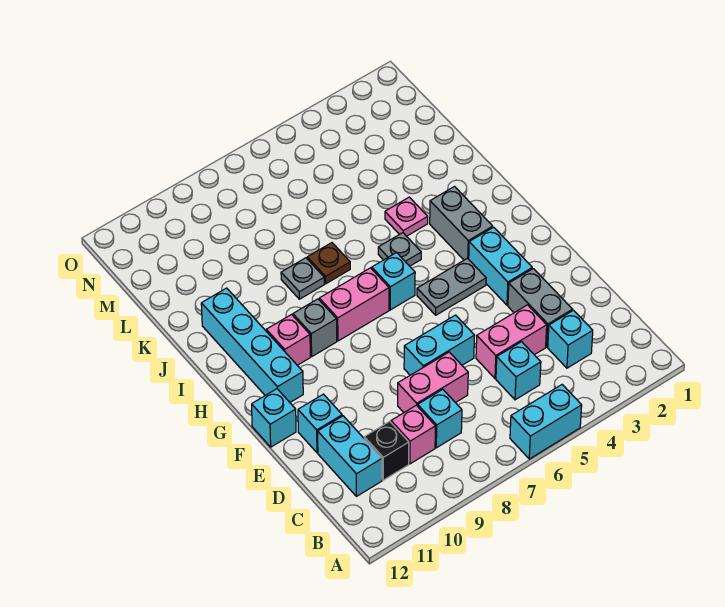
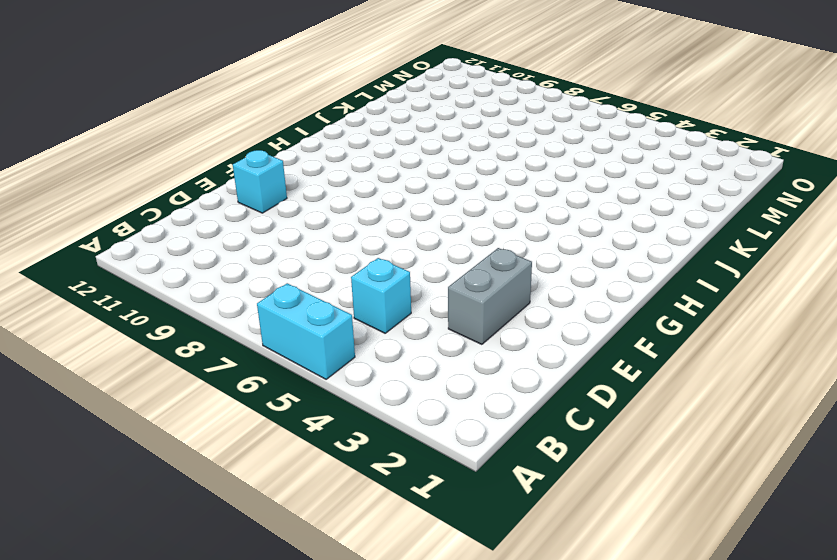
none -> cyan brick C3 level 1
none -> cyan brick C8 level 1
none -> pink brick C9 level 1

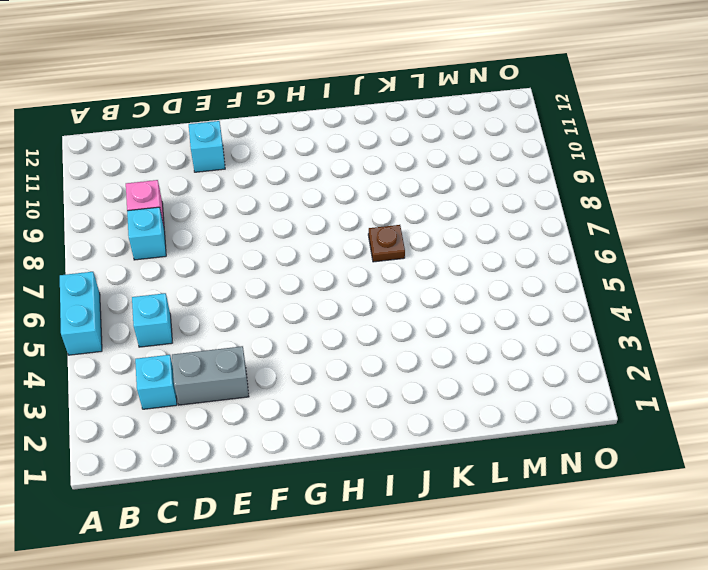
none -> black brick C10 level 1
none -> cyan brick C11:D11 level 1
none -> pink brick D4:D5 level 1

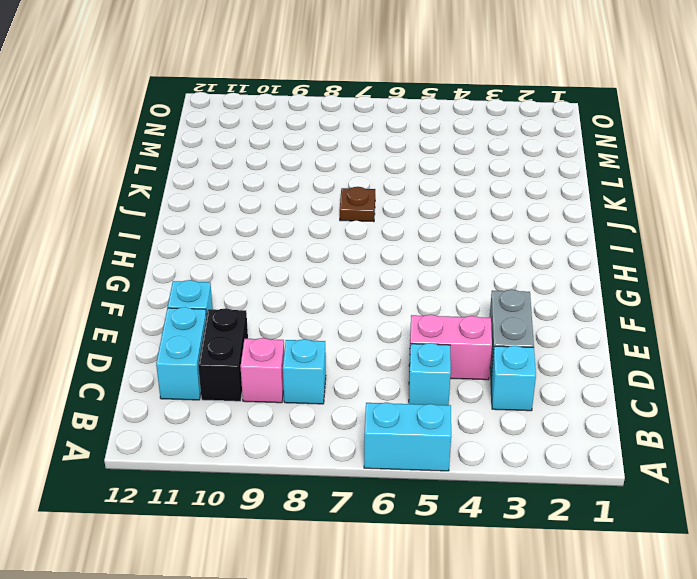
black brick C10:D10 level 1 -> black brick C10 level 1
none -> pink brick D7:D8 level 1
none -> cyan brick E6:E7 level 1
none -> cyan brick F3:G3 level 1

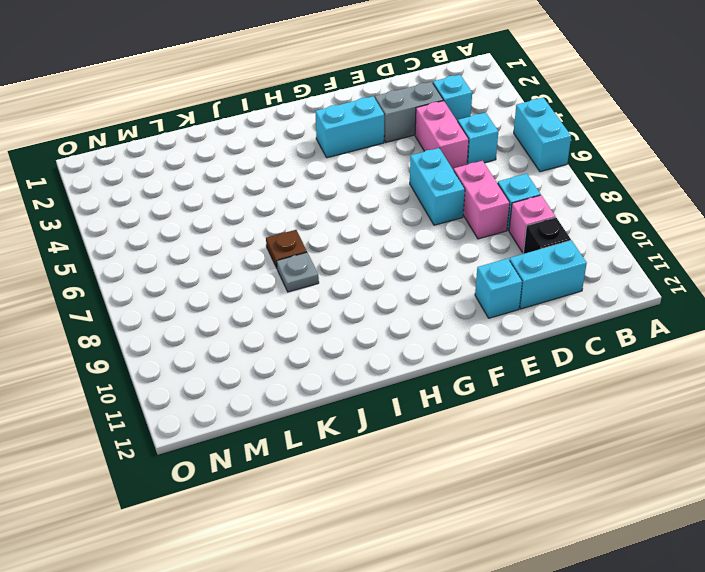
none -> cyan brick F12 level 1
none -> grey plate G4:G5 level 1
none -> cyan brick G11:J11 level 1

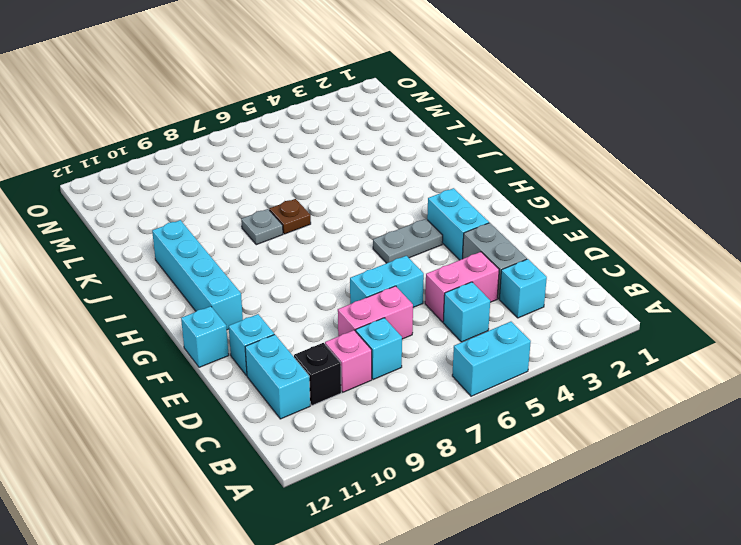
none -> grey brick H3:I3 level 1
none -> cyan brick H6 level 1
none -> pink brick H7:H8 level 1

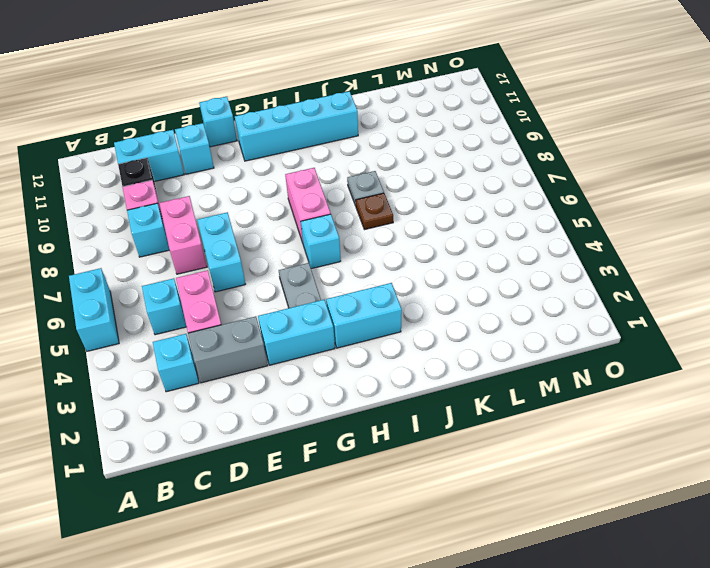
cyan brick H3:I3 level 1 -> grey brick H3:I3 level 1
none -> grey brick H9 level 1
none -> pink brick H10 level 1
none -> grey plate I5 level 1

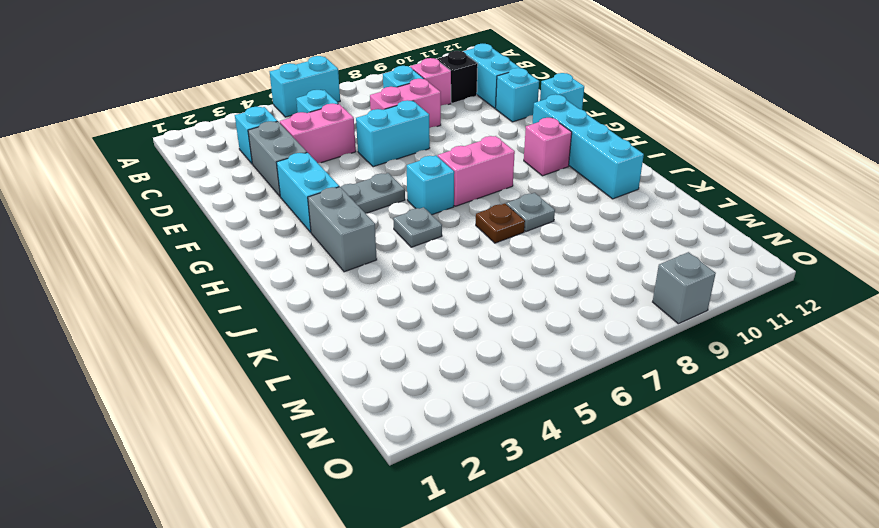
grey brick O9 level 1 -> grey brick H9 level 1
none -> pink plate J4 level 1

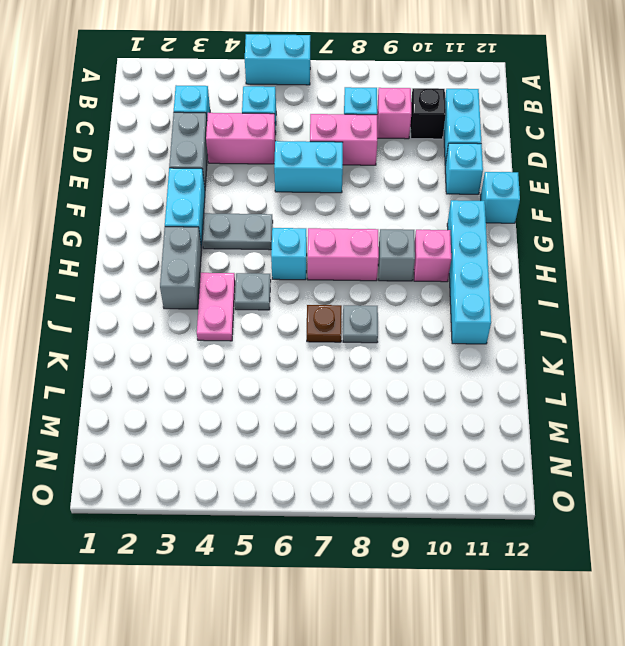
pink plate I4:J4 level 1 -> pink plate J4 level 1

